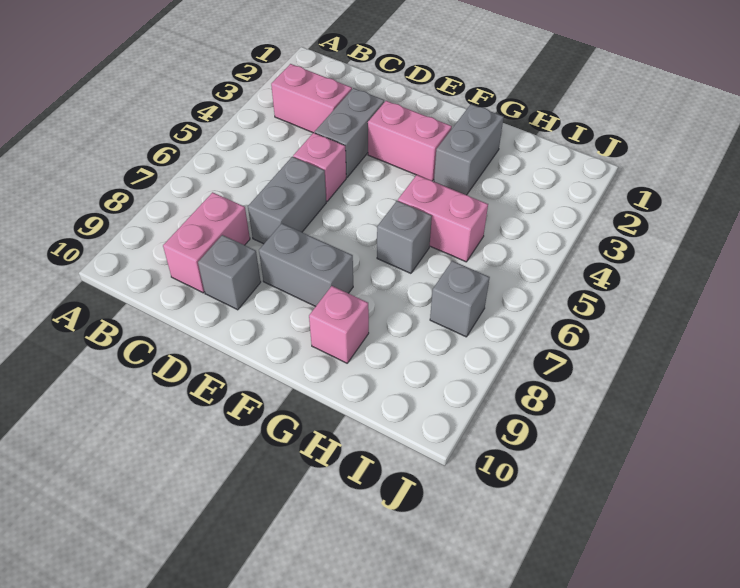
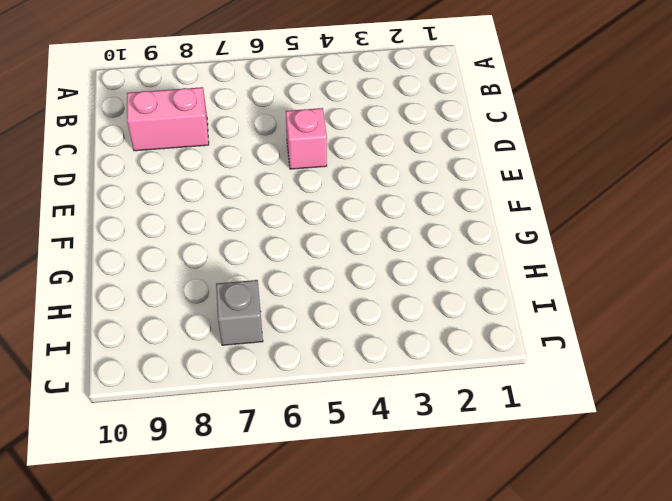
none -> pink brick B3:C3 level 1
none -> grey brick D3:D4 level 1
none -> grey brick D6:D7 level 1

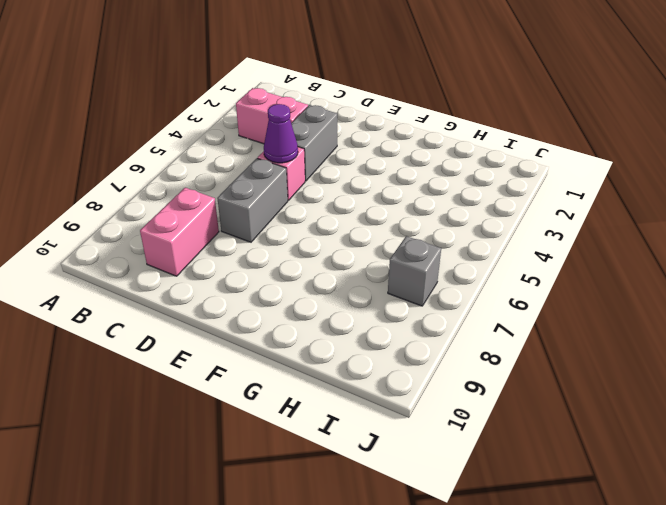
purple cone D5 level 2 -> none
none -> grey brick D9 level 1
none -> pink brick E3:F3 level 1
none -> grey brick E8:F8 level 1

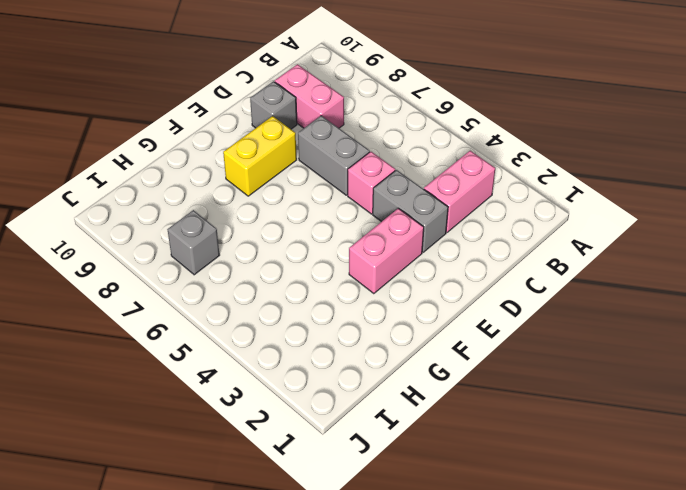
yellow brick E8:F8 level 1 -> grey brick E8:F8 level 1
none -> grey brick G2:G3 level 1
none -> pink brick G5:H5 level 1
none -> grey brick G6 level 1

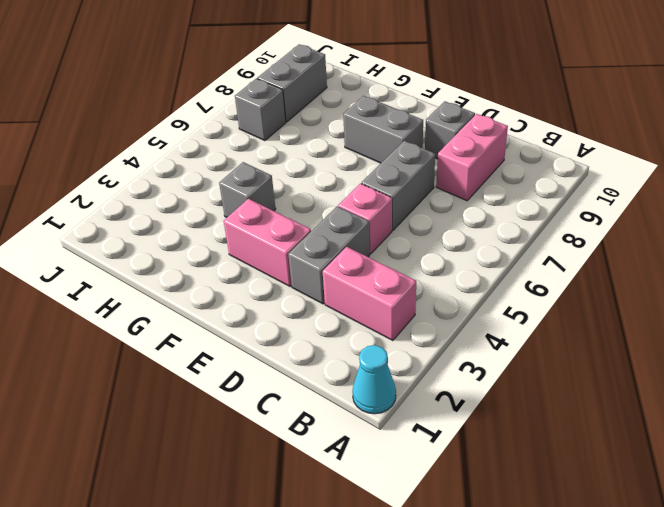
cyan cone A1 level 1 -> none
grey brick G4 level 1 -> grey brick G6 level 1
grey brick I8:I9 level 1 -> grey brick G2:G3 level 1
none -> pink brick G5:H5 level 1
none -> pink brick G9 level 1

